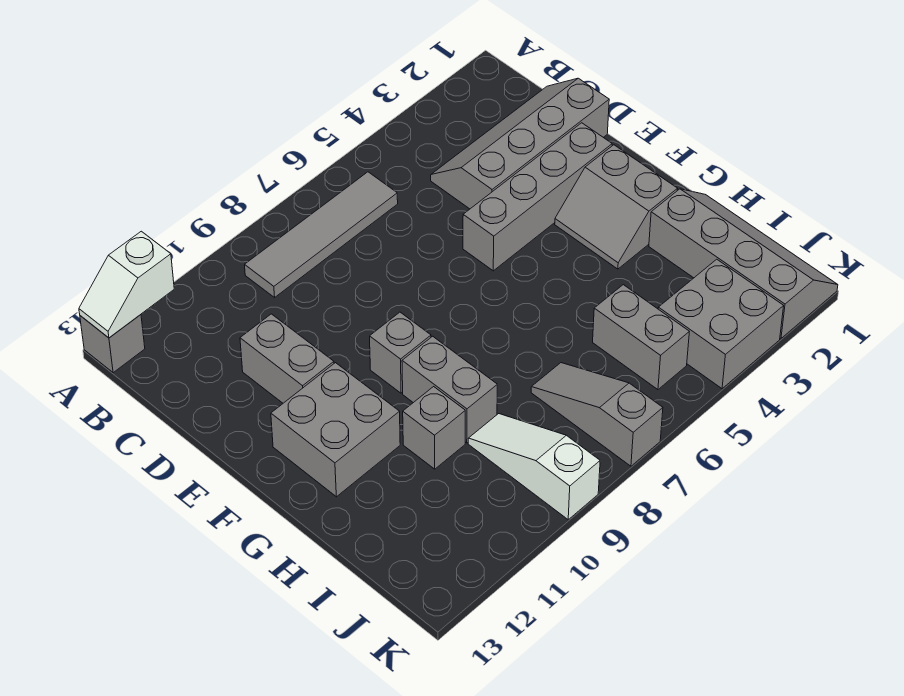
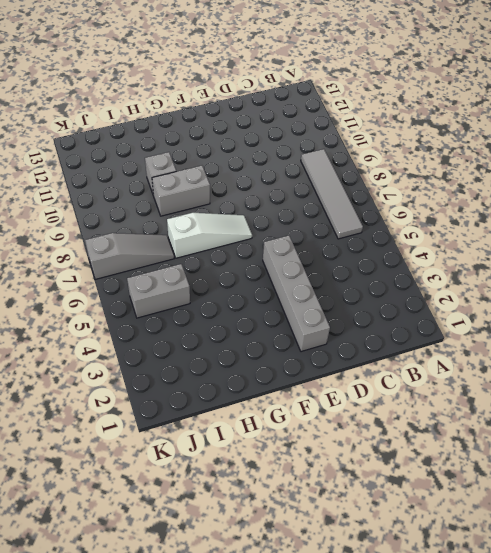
white slope F7:H7 level 1 top H -> white slope I9:K9 level 1 top K
none -> grey brick A13 level 1
none -> grey slope C1:D4 level 1 top D
none -> grey brick D11:E11 level 1

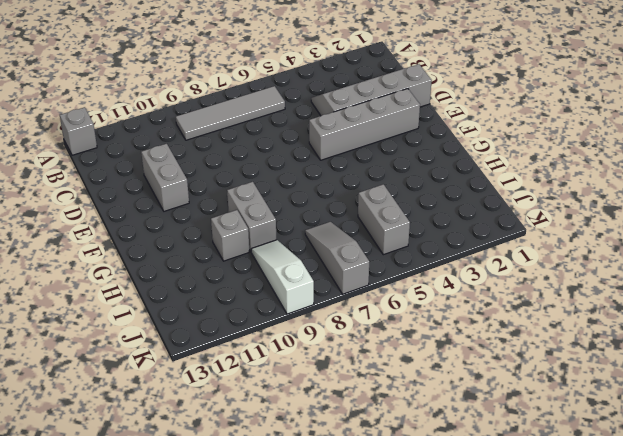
none -> grey slope F2:G3 level 1 top 2
none -> grey brick F9 level 1
none -> grey brick F11:G12 level 1

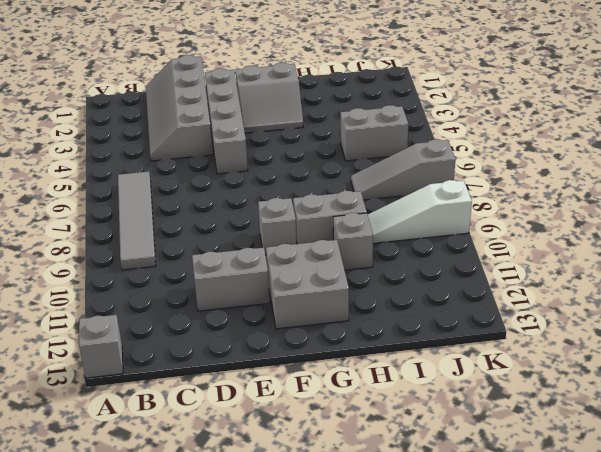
none -> grey slope H1:K2 level 1 top 2
none -> grey brick J3:K4 level 1
none -> white slope A12:A13 level 2 top 12

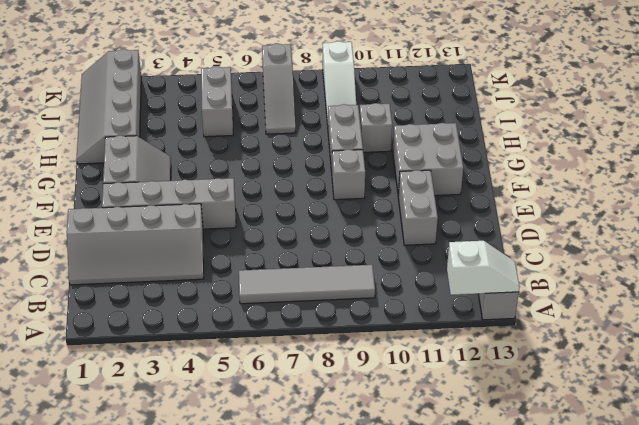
none -> grey brick J3:K4 level 1

